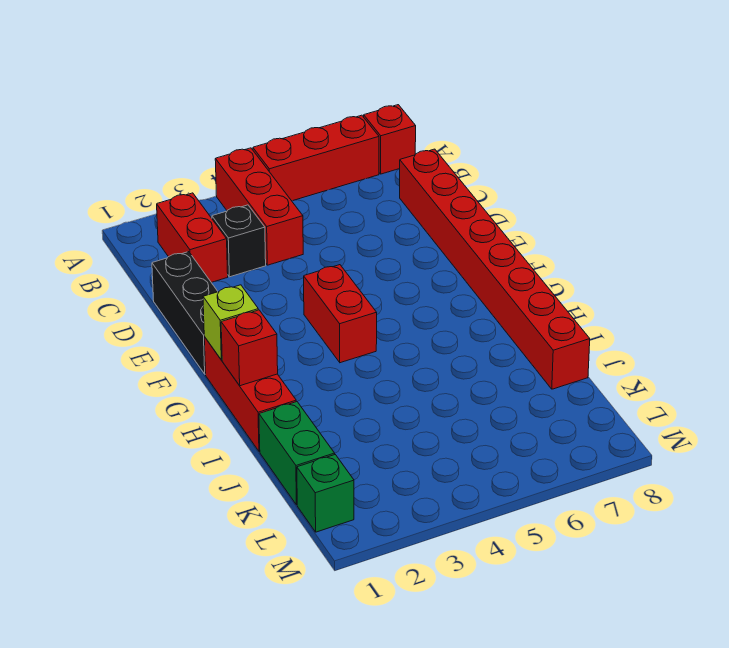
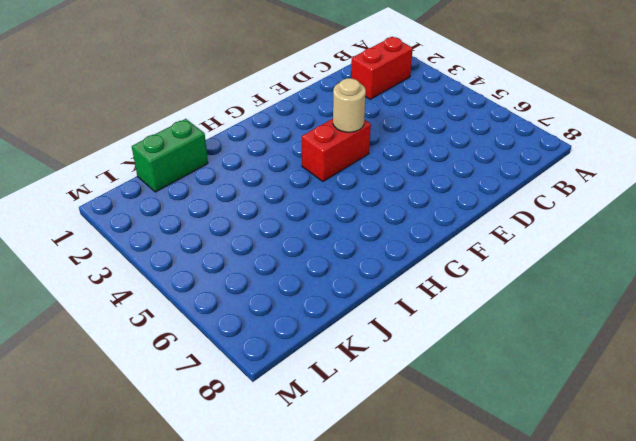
tan round brick F4 level 2 -> none
none -> red brick A4:C4 level 1
none -> red brick A5:A7 level 1
none -> red brick A8 level 1

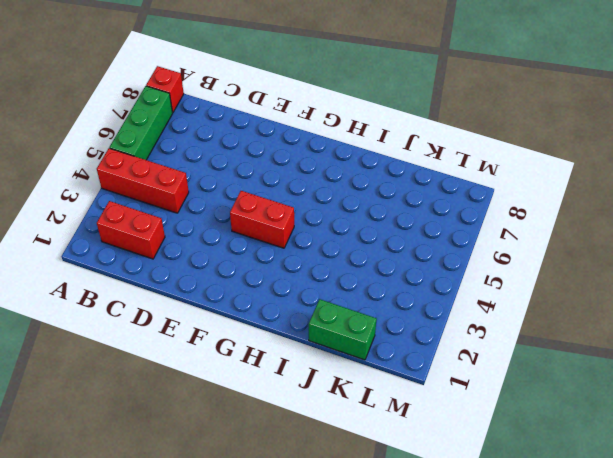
green brick A5:A7 level 1 -> red brick A5:A7 level 1
none -> black brick C3 level 1
none -> red brick C8:J8 level 1
none -> black brick D1:F1 level 1

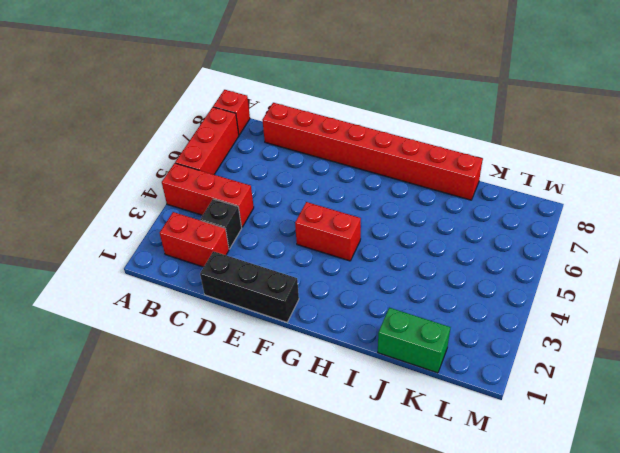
none -> red brick G1:I1 level 1
none -> green brick L1 level 1
none -> lime brick G1 level 2

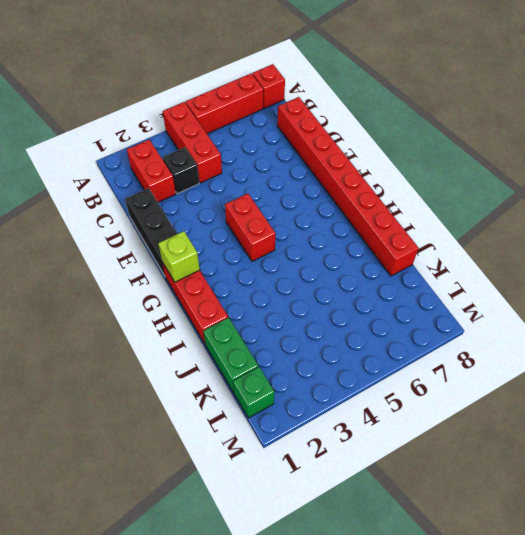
none -> red brick H1 level 2

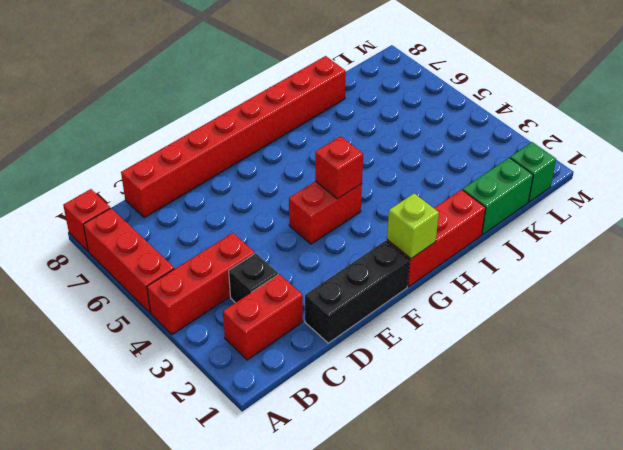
red brick G4 level 2 -> red brick H1 level 2

